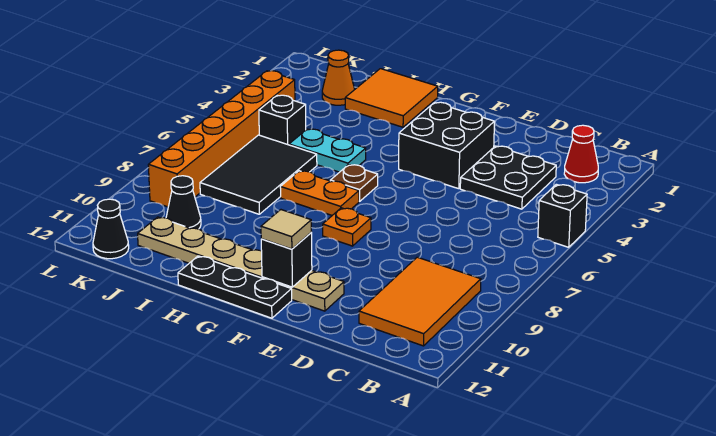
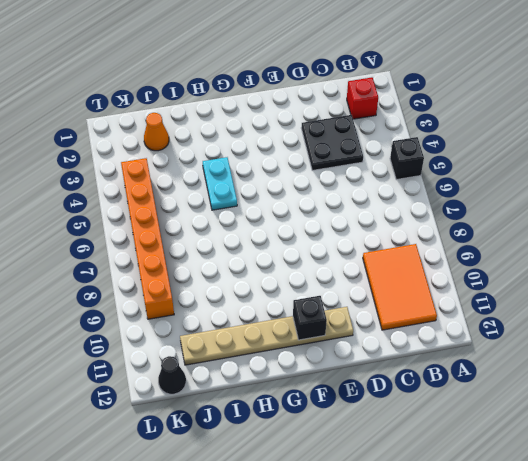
red brick B2 level 1 -> red cone B2 level 1
cyan plate H4:H5 level 1 -> cyan plate H5:I5 level 1
none -> black brick E3:F4 level 1
none -> orange plate F8 level 1
none -> black plate F12:H12 level 1

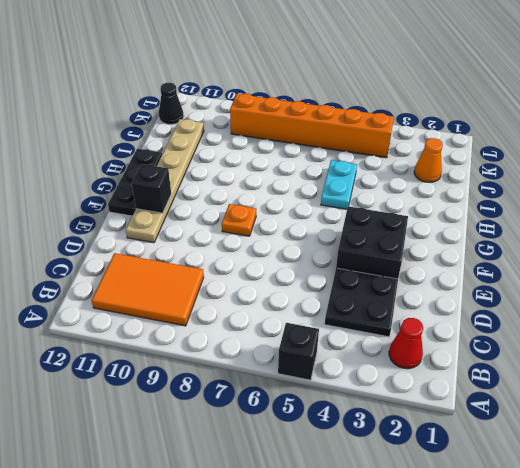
none -> brown plate G6 level 1
none -> orange plate G7:H7 level 1
none -> orange tile H1:I2 level 1

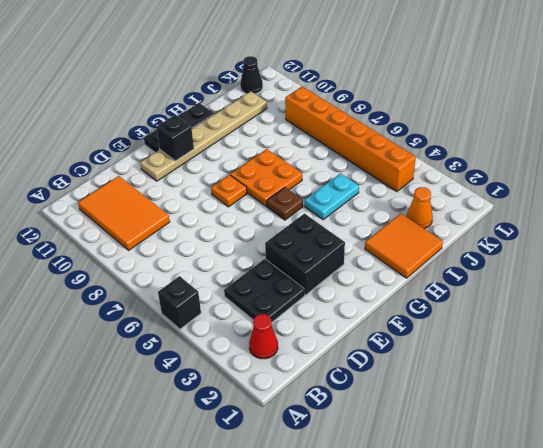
orange plate G7:H8 level 1 -> orange plate G7:H7 level 1
none -> black tile I6:J8 level 1
none -> black brick J5 level 1
none -> black cone J10 level 1

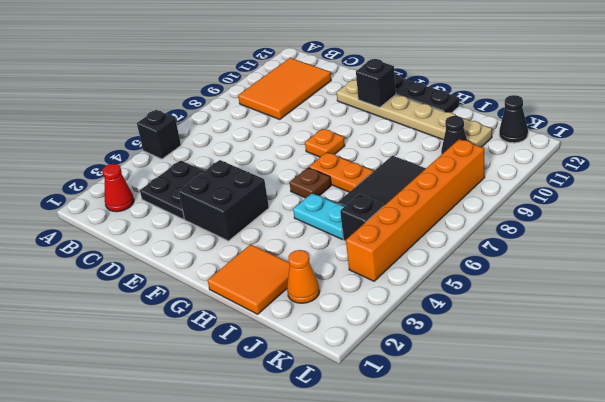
none -> tan tile F11 level 3

